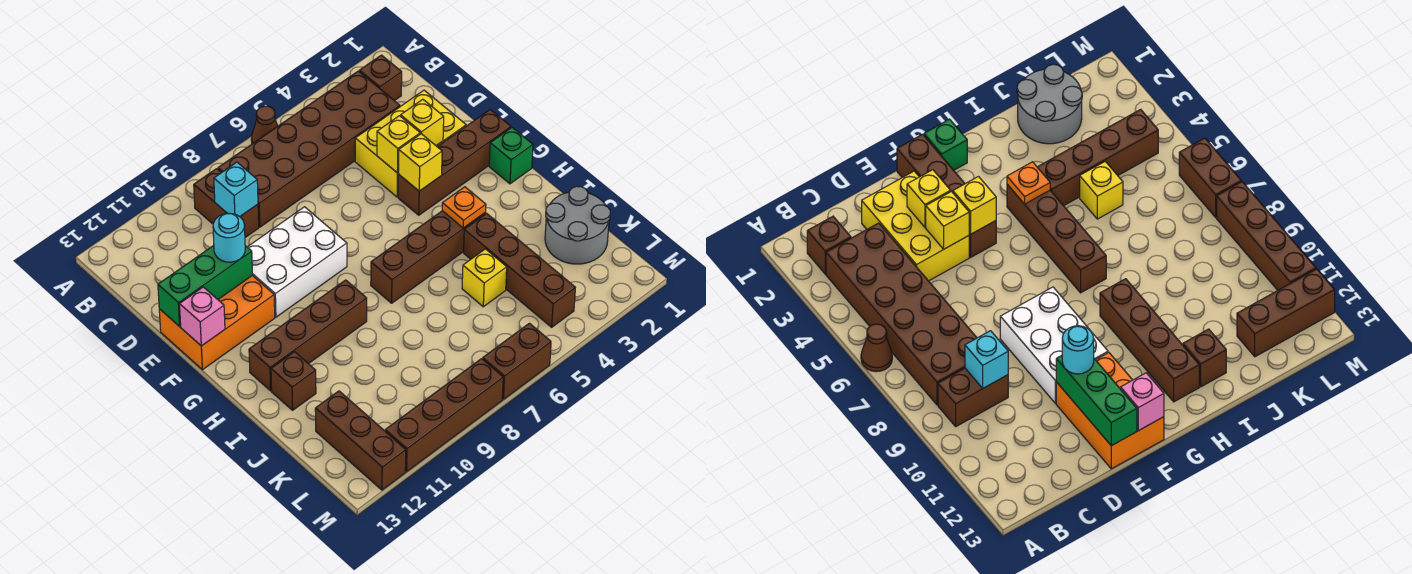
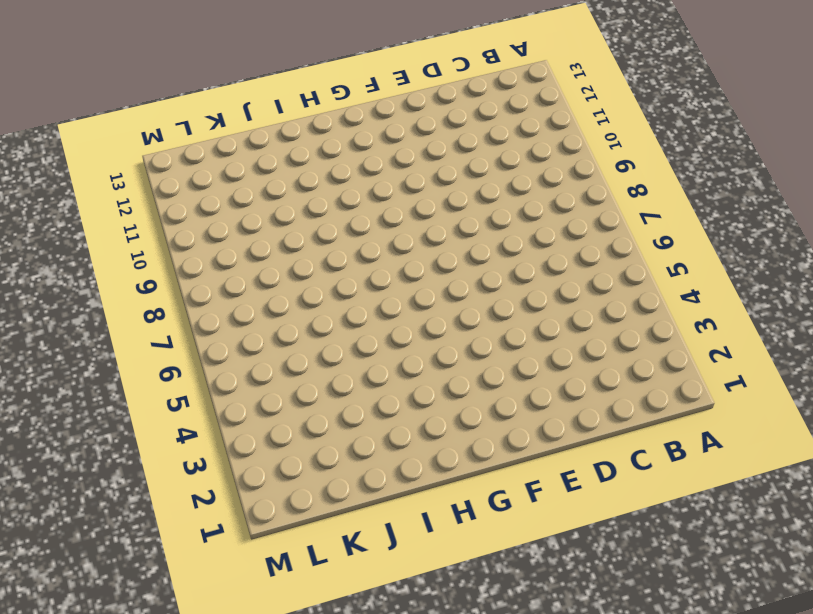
none -> brown cone A6 level 1
none -> brown brick B2 level 1
none -> brown brick B3:C8 level 1

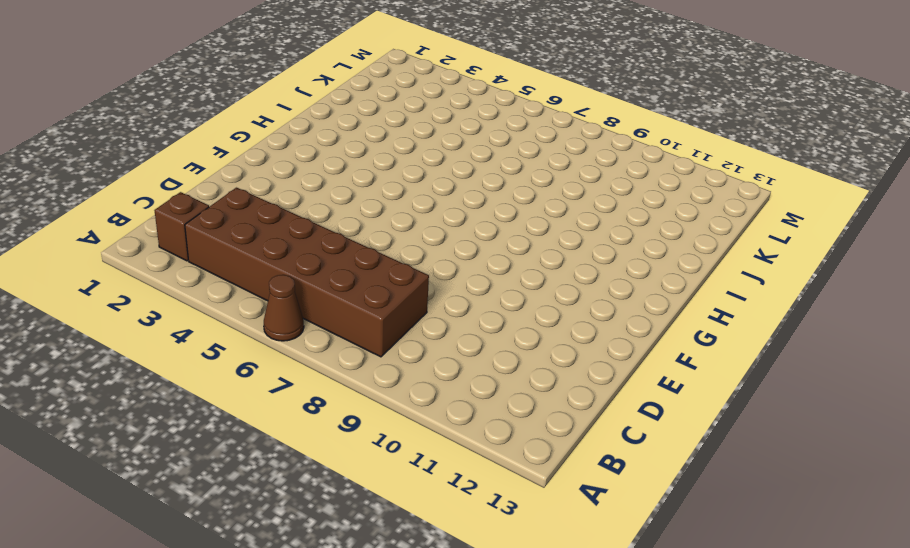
none -> brown brick B9:C9 level 1
none -> yellow brick D2:E4 level 1
none -> white brick E8:F10 level 1

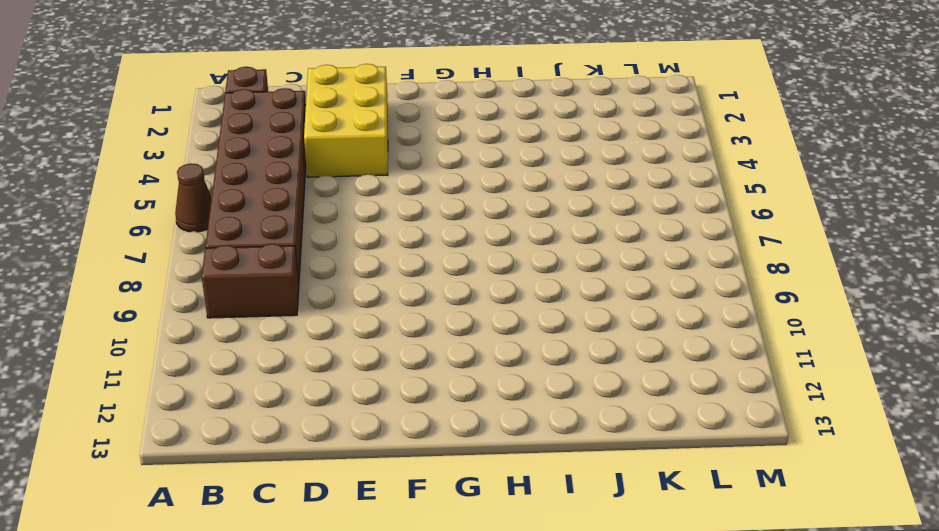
none -> white brick E8:F10 level 1
none -> orange brick E11:F13 level 1
none -> brown brick F1:F4 level 1

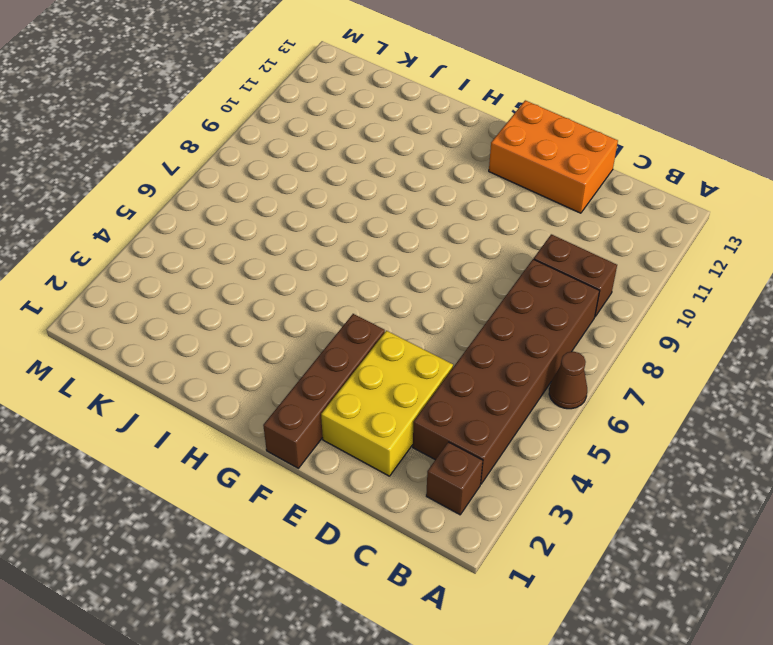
orange brick D12:F13 level 1 -> orange brick E11:F13 level 1
none -> white brick E8:F10 level 1
none -> green brick G1 level 1
none -> brown brick H4:H7 level 1

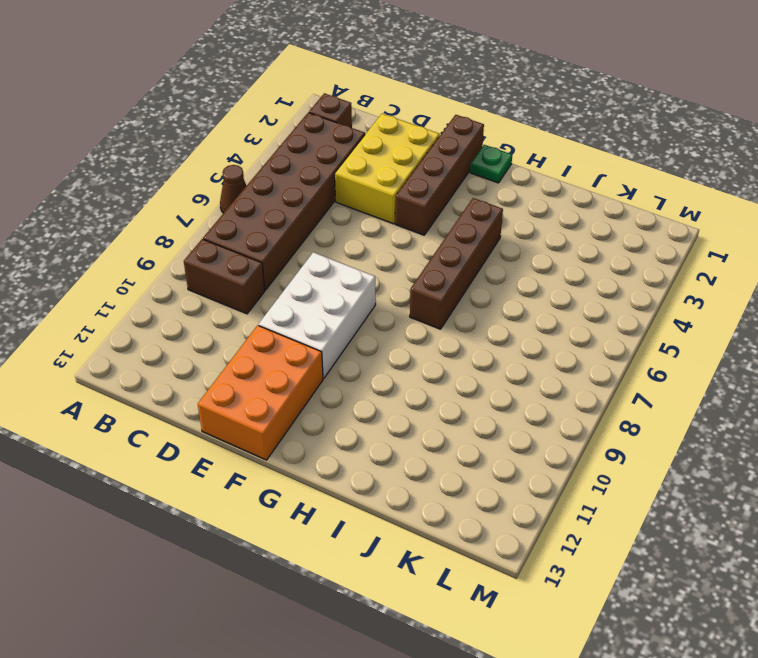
green plate G1 level 1 -> green brick G1 level 1
none -> brown brick H9:H12 level 1
none -> brown brick I4:L4 level 1
none -> brown brick I12 level 1

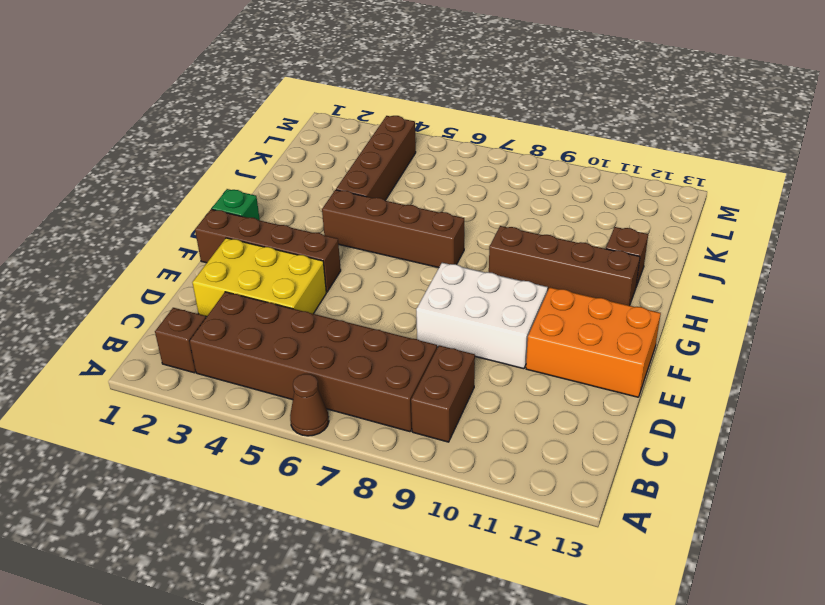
none -> grey round brick J1:K2 level 1
none -> yellow brick J5 level 1
none -> brown brick K12:M12 level 1

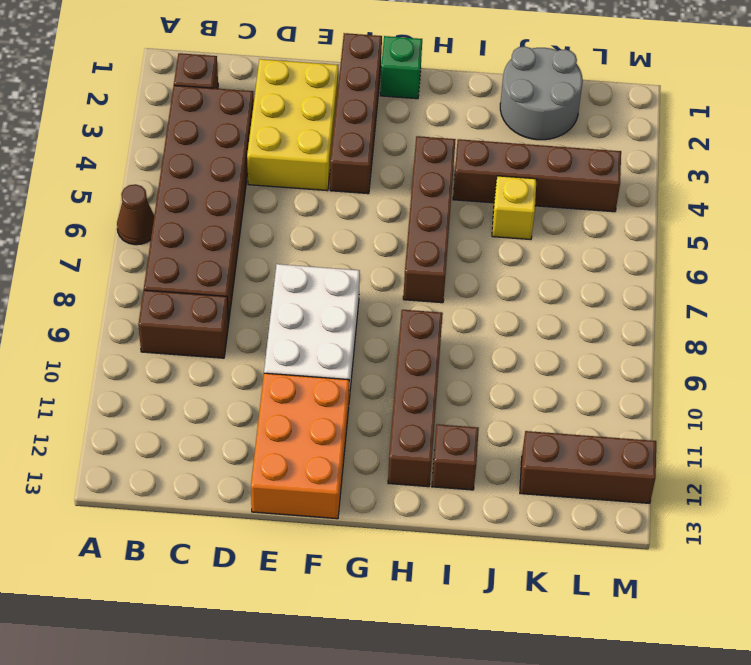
none -> brown brick M6:M7 level 1
none -> brown brick M8:M11 level 1
none -> cyan brick C9 level 2

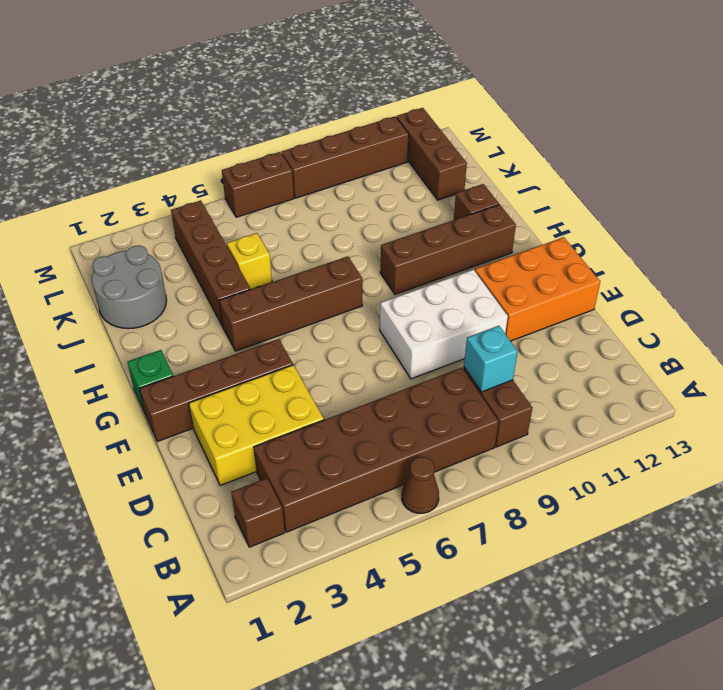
none -> yellow brick E3 level 2
none -> yellow brick E4 level 2
none -> green brick E11:E13 level 2

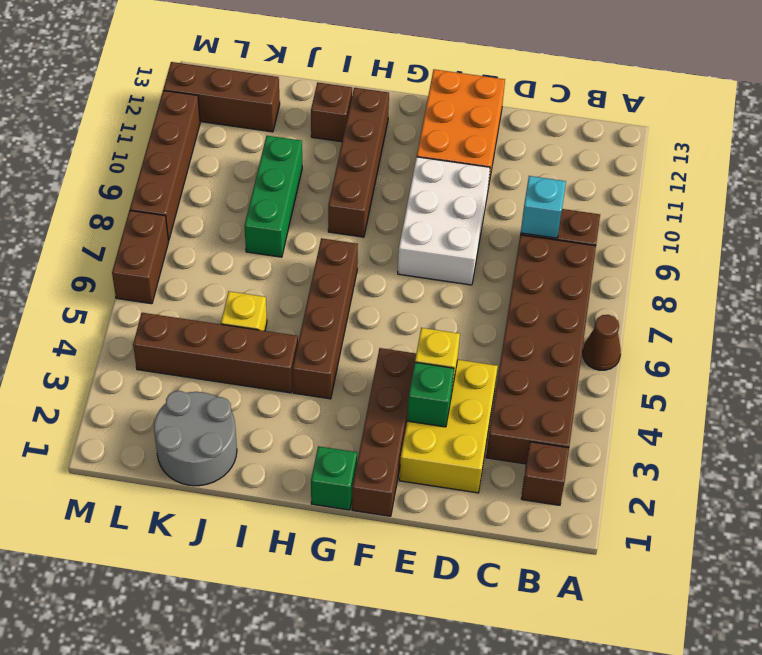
green brick E3 level 2 -> yellow brick E3 level 2
green brick J8:J10 level 1 -> green brick E11:E13 level 2
none -> yellow brick F4 level 2
none -> pink brick F13 level 2
none -> orange plate H4 level 2

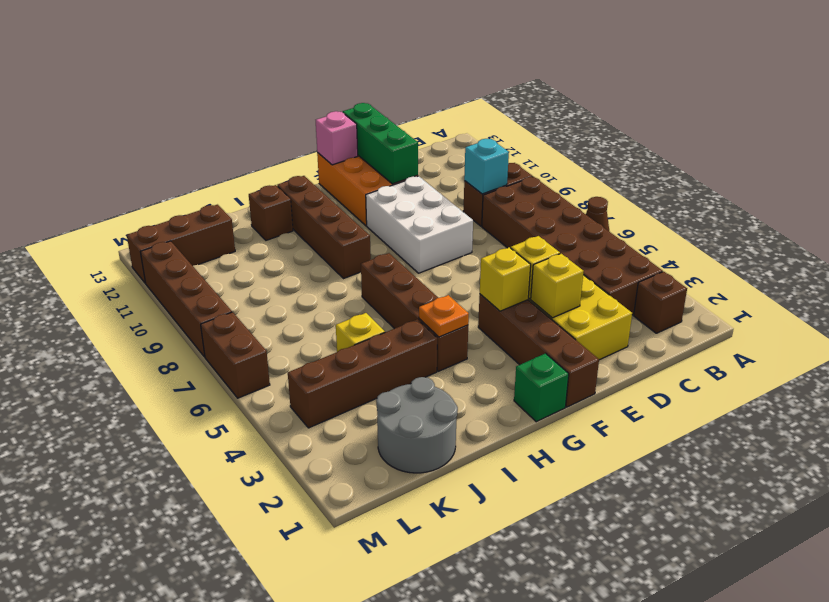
none -> cyan round brick E11 level 3

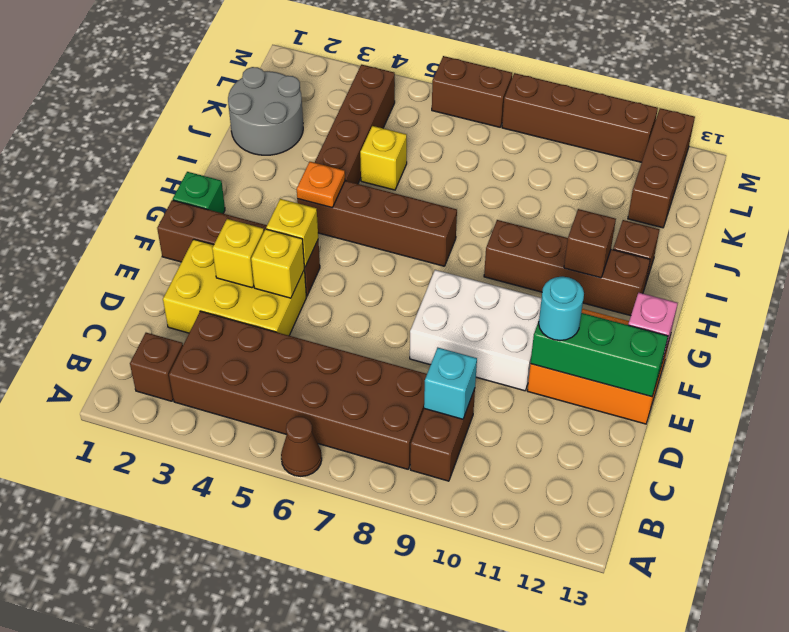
brown brick H11 level 2 -> none

